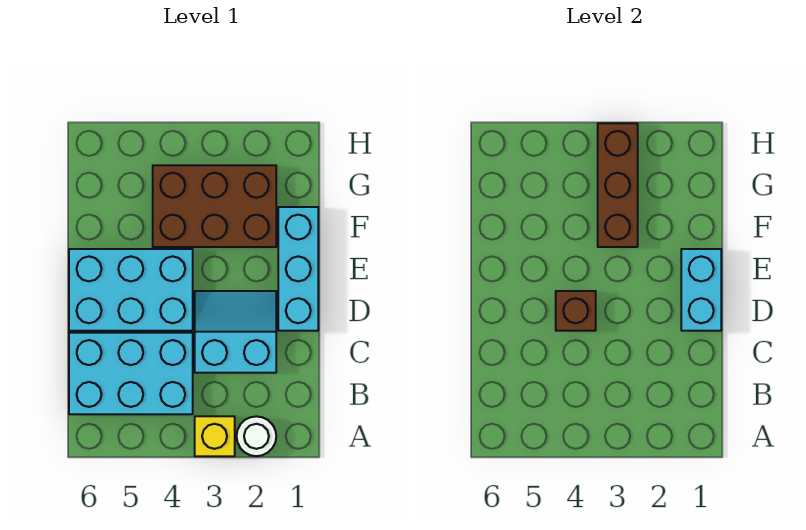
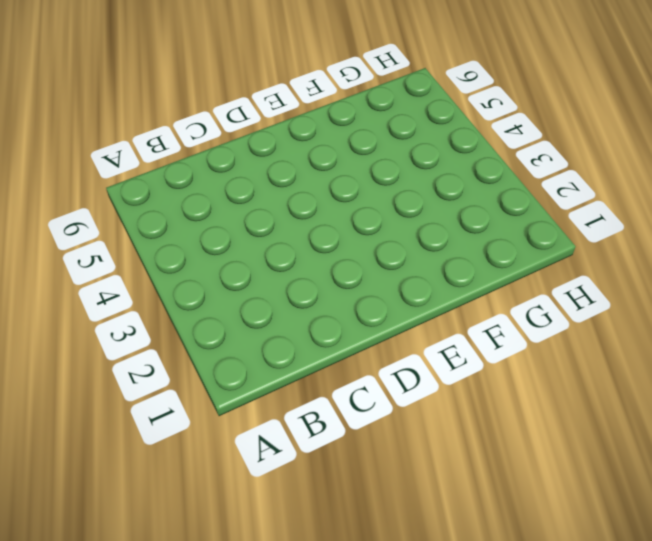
none -> white round brick A2 level 1
none -> yellow brick A3 level 1

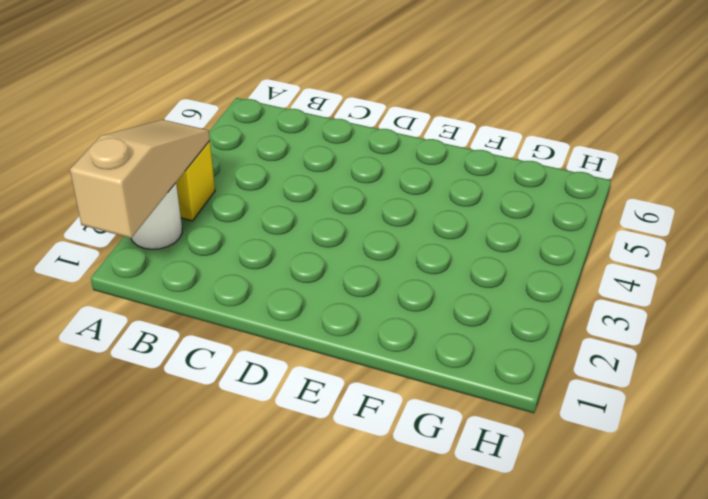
tan slope A1:A3 level 2 top 1 -> none
none -> cyan brick B4:C6 level 1
none -> cyan slope C2:D3 level 1 top C

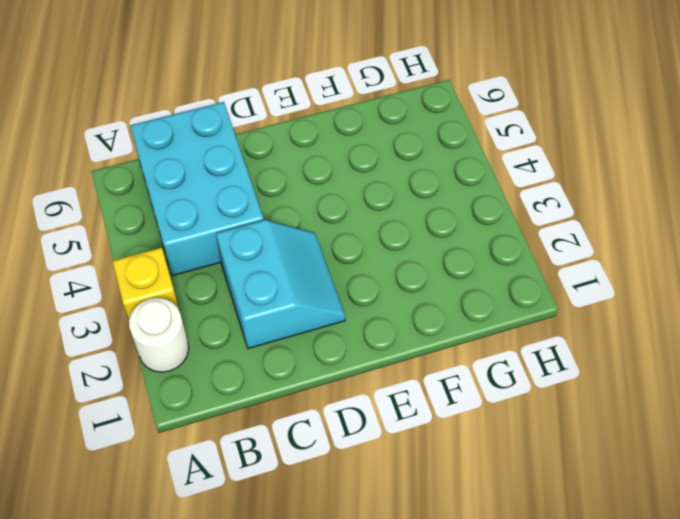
none -> cyan brick D1:F1 level 1
none -> cyan brick D4:E6 level 1

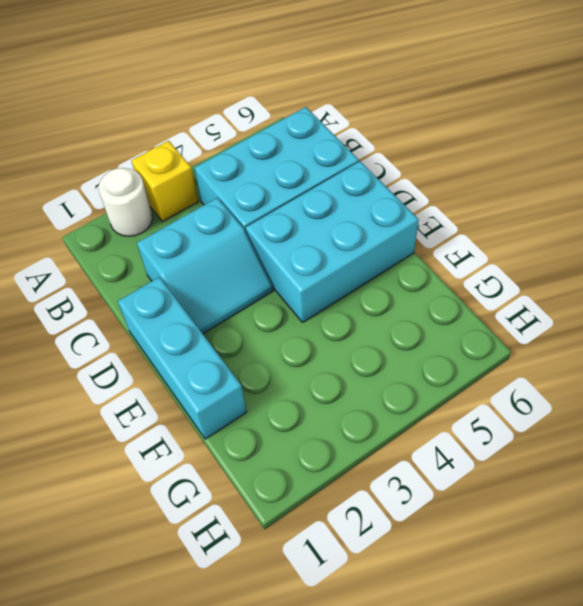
none -> brown brick F2:G4 level 1
none -> cyan brick D1:E1 level 2

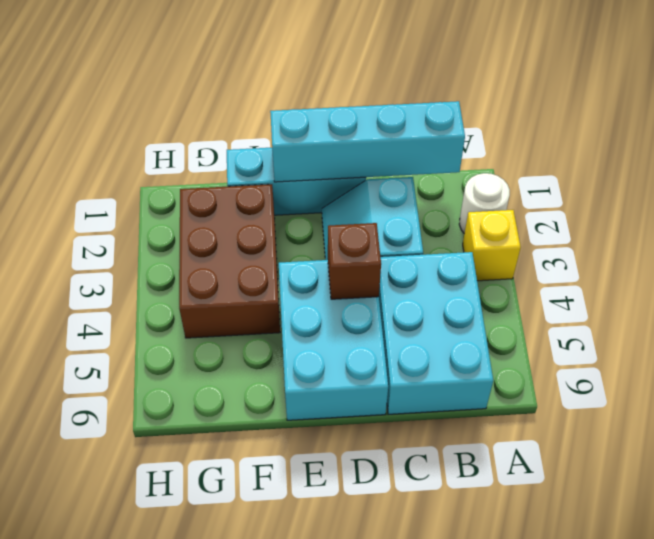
cyan brick B1:E1 level 2 -> cyan brick D1:E1 level 2
none -> brown brick F3:H3 level 2

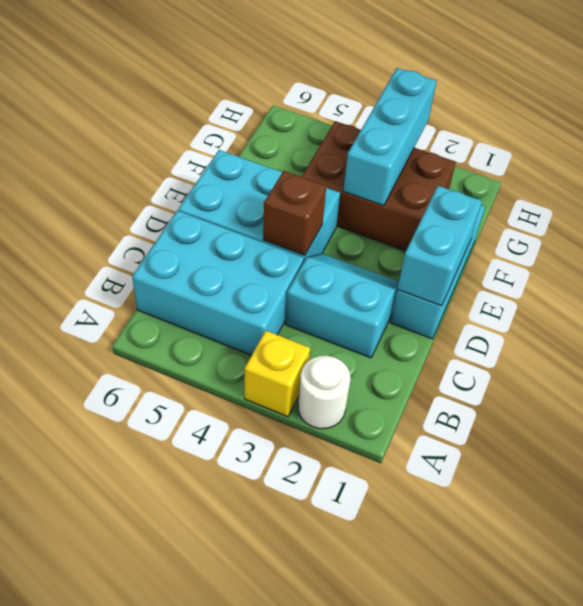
cyan brick F3:H3 level 2 -> brown brick F3:H3 level 2

